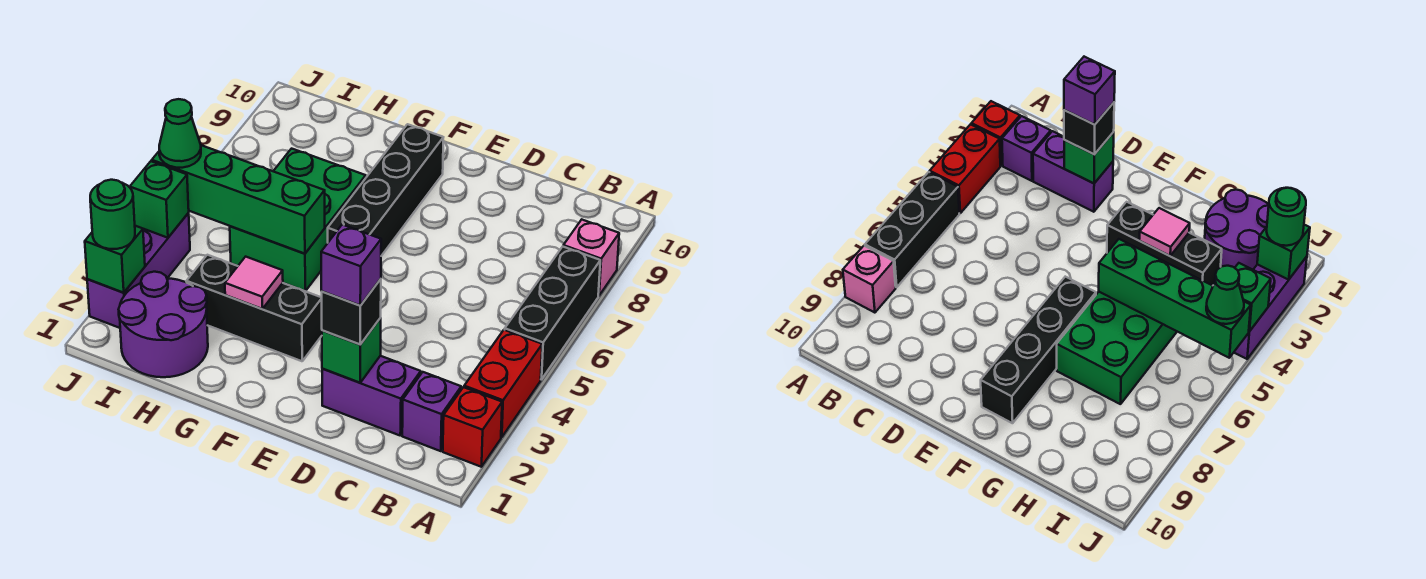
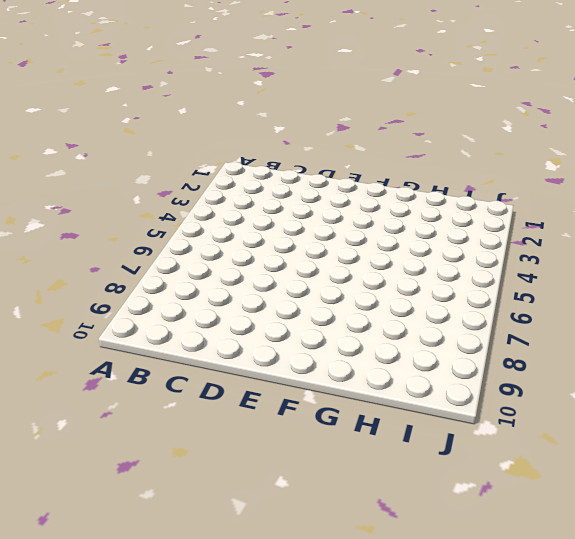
none -> red brick A2 level 1
none -> red brick A3:A4 level 1
none -> black brick A5:A7 level 1

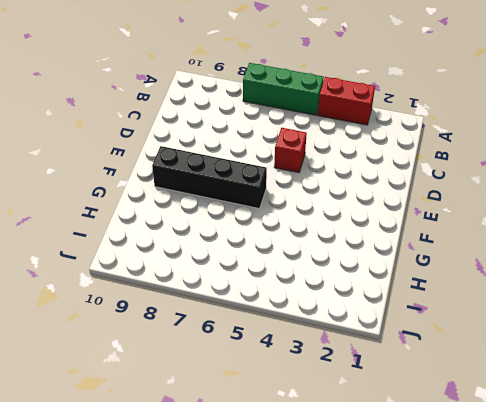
green brick A5:A7 level 1 -> black brick A5:A7 level 1
red brick D5 level 1 -> red brick A2 level 1
none -> pink brick A8 level 1
none -> purple brick B2 level 1
none -> purple brick C2:D2 level 1

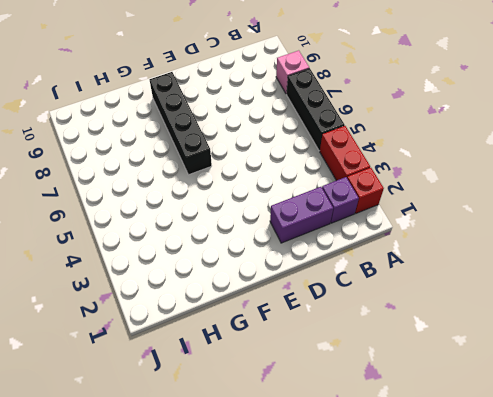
none -> black brick F3:H3 level 1
none -> green brick G5:H7 level 1
none -> purple round brick H1:I2 level 1

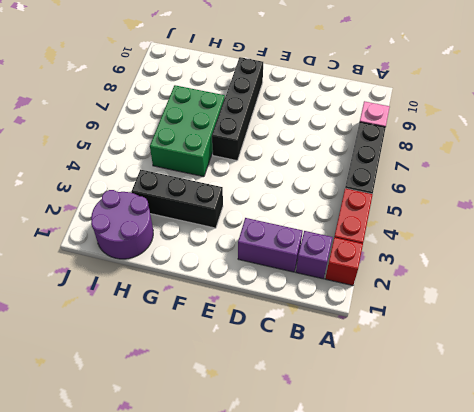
none -> purple brick J2:J4 level 1
none -> green brick D2 level 2
none -> pink tile G3 level 2

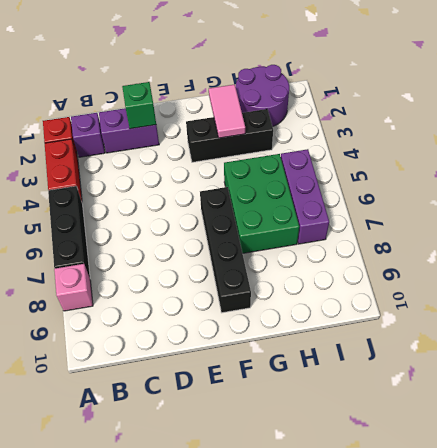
pink tile G2:G3 level 2 -> pink tile G3 level 2
purple brick I5:I7 level 1 -> purple brick J2:J4 level 1
none -> green brick G5:J5 level 2
none -> green brick J2 level 2
none -> green brick J4 level 2

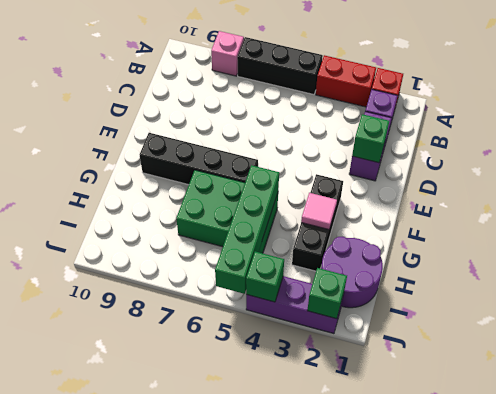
none -> black brick D2 level 3
none -> green round brick J2 level 3
none -> green cone J5 level 3

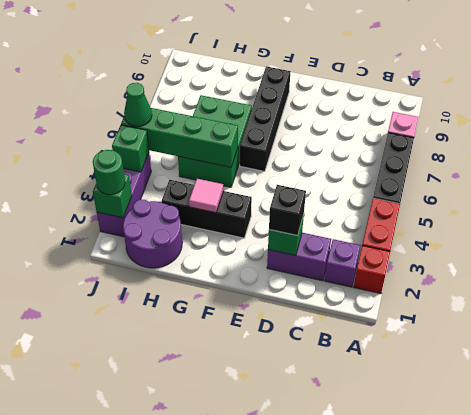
none -> purple brick D2 level 4

